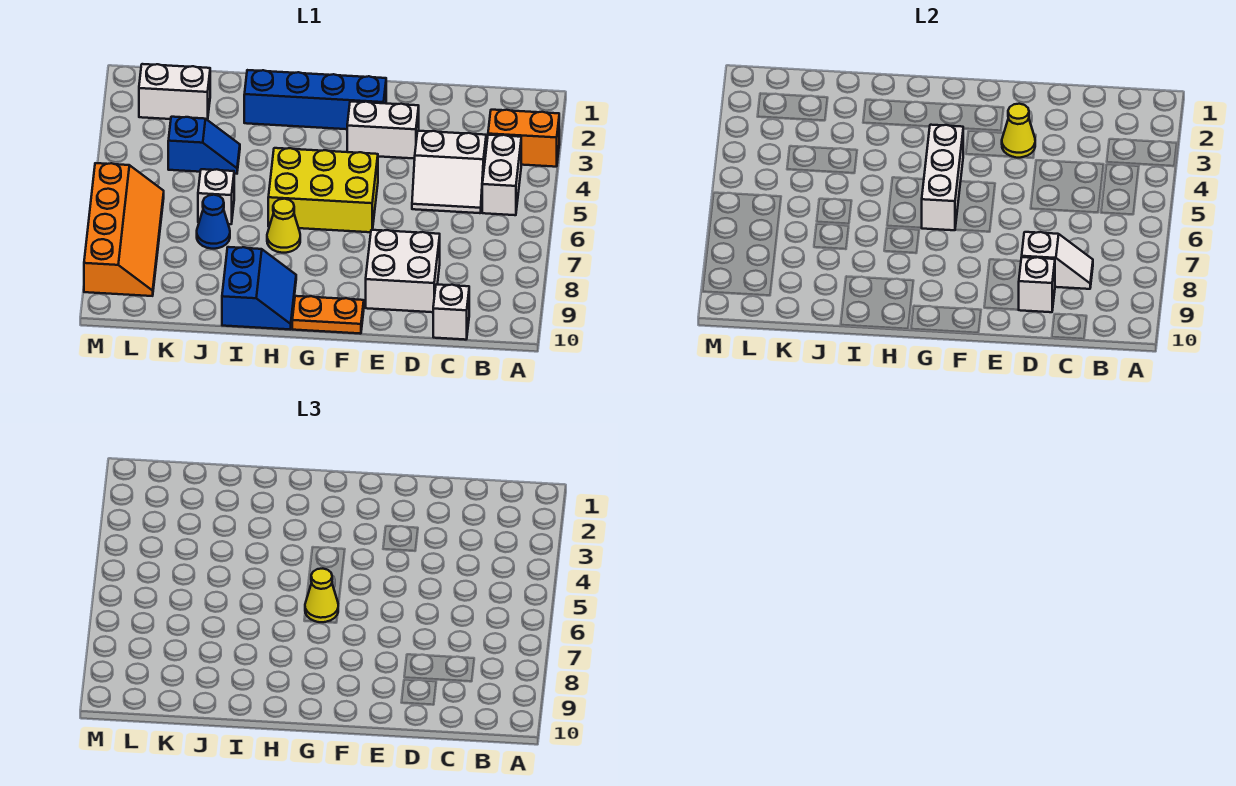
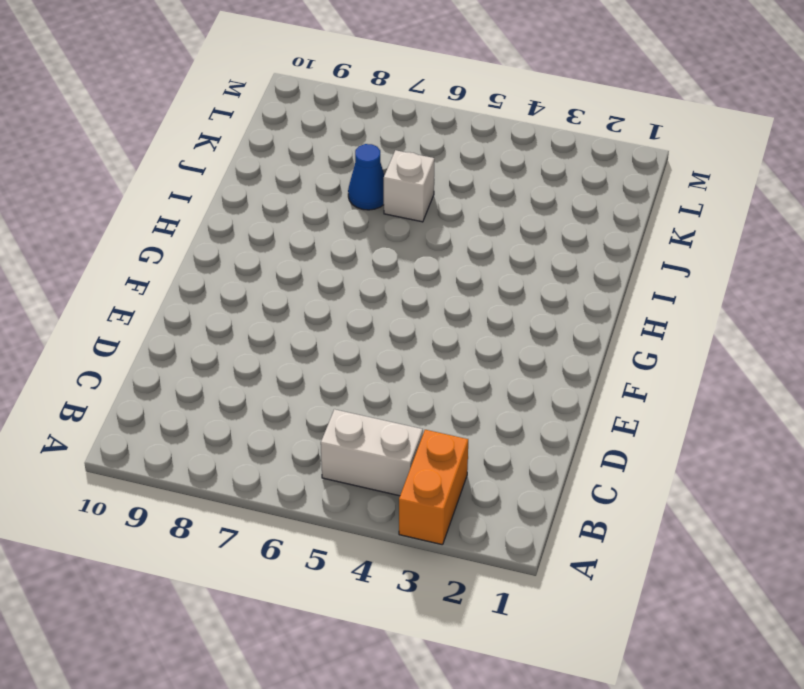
none -> white slope C4:D5 level 1 top 4
none -> white brick C10 level 1
none -> white brick D8:E9 level 1

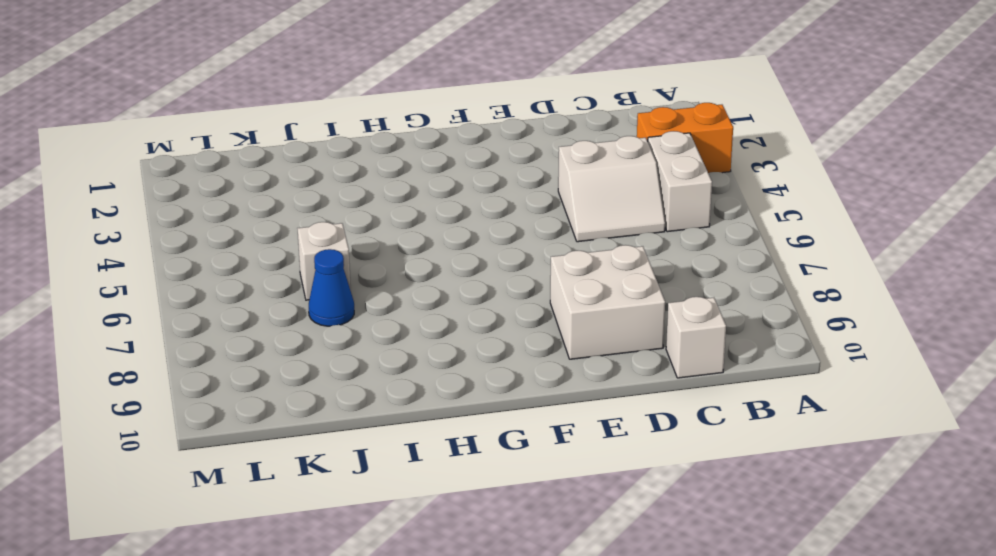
none -> white brick E3:F3 level 1
none -> blue brick F2:I2 level 1
none -> yellow brick F5:H6 level 1

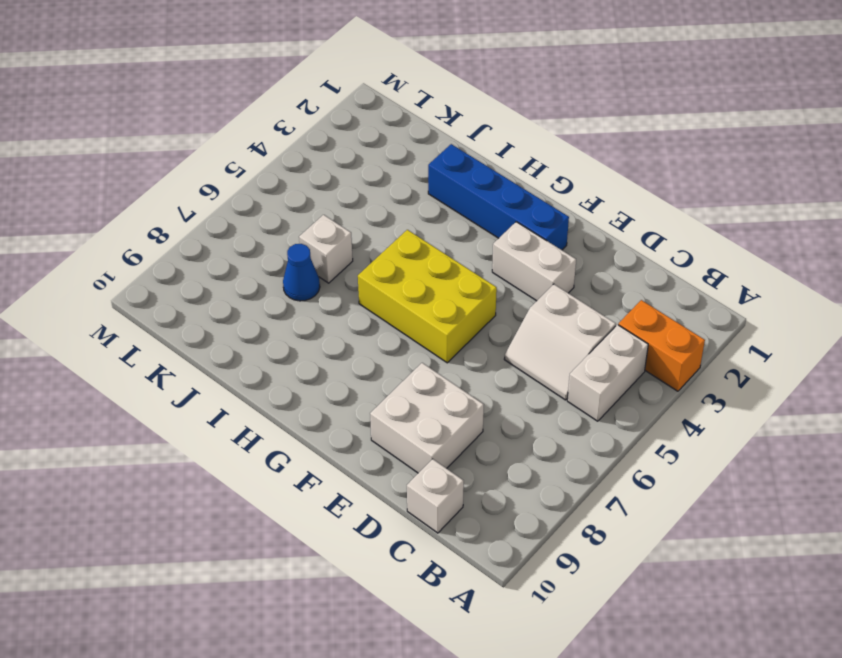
none -> orange plate F10:G10 level 1
none -> yellow cone H7 level 1
none -> blue slope H9:I10 level 1 top I

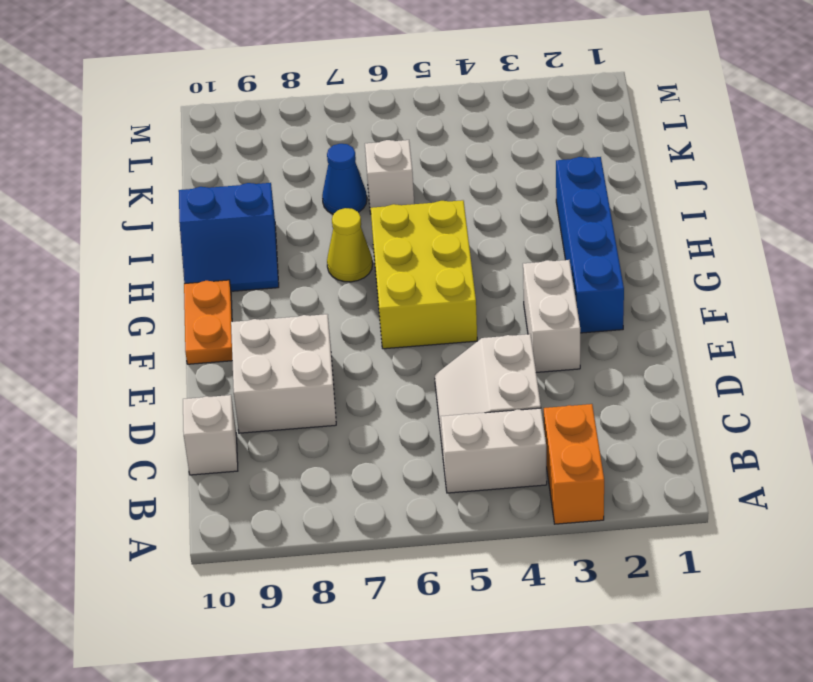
none -> blue slope J4:K4 level 1 top K
none -> white brick K2:L2 level 1
none -> orange slope L6:M9 level 1 top M

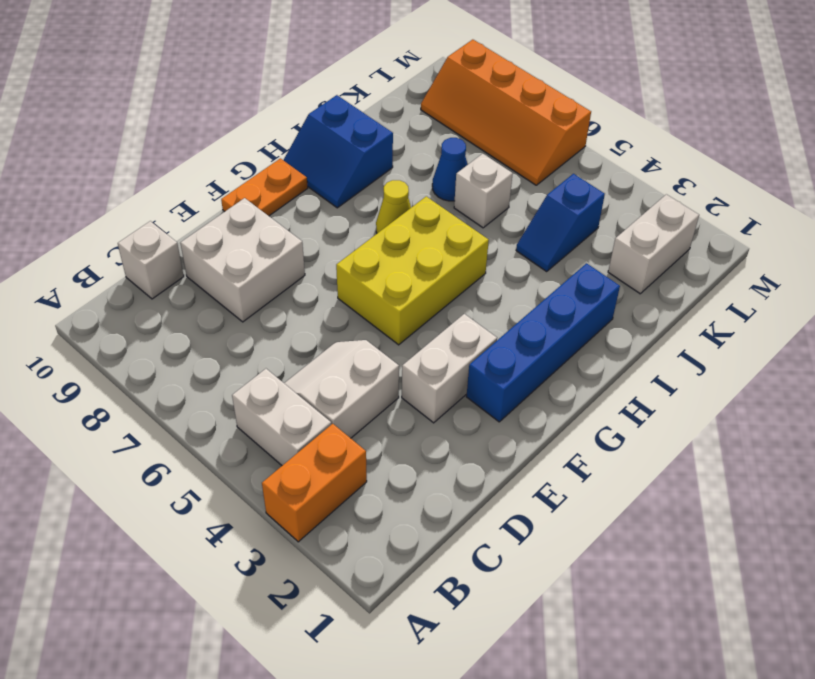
none -> white slope C8:D8 level 2 top D
none -> white brick D9 level 2
none -> yellow cone E3 level 2

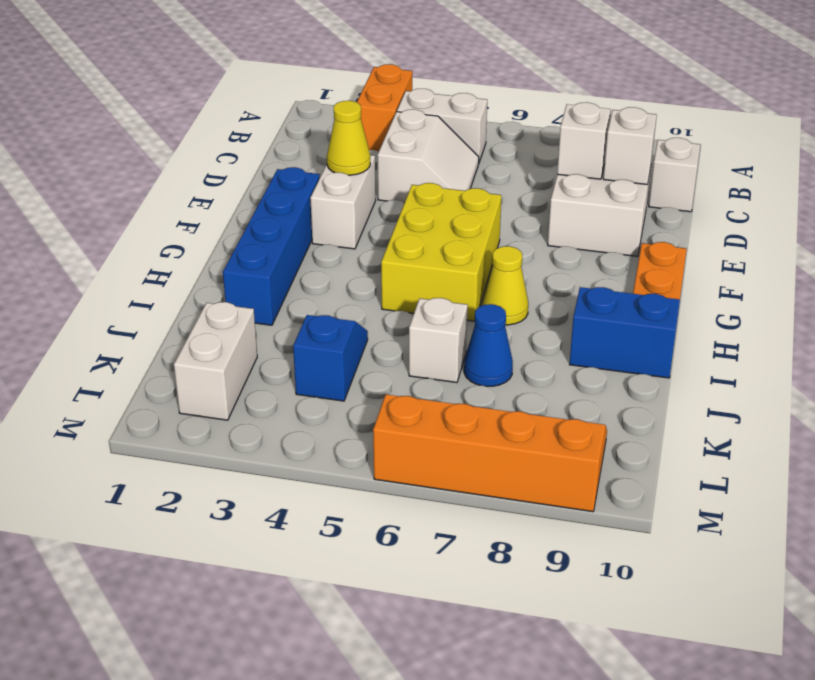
none -> white brick G4:G6 level 2
none -> yellow cone G6 level 3

